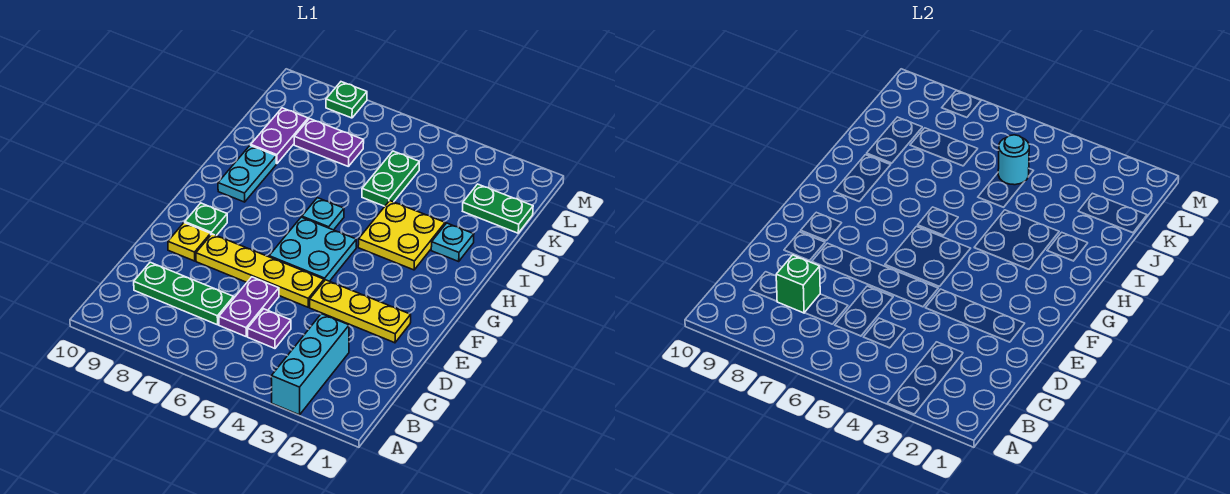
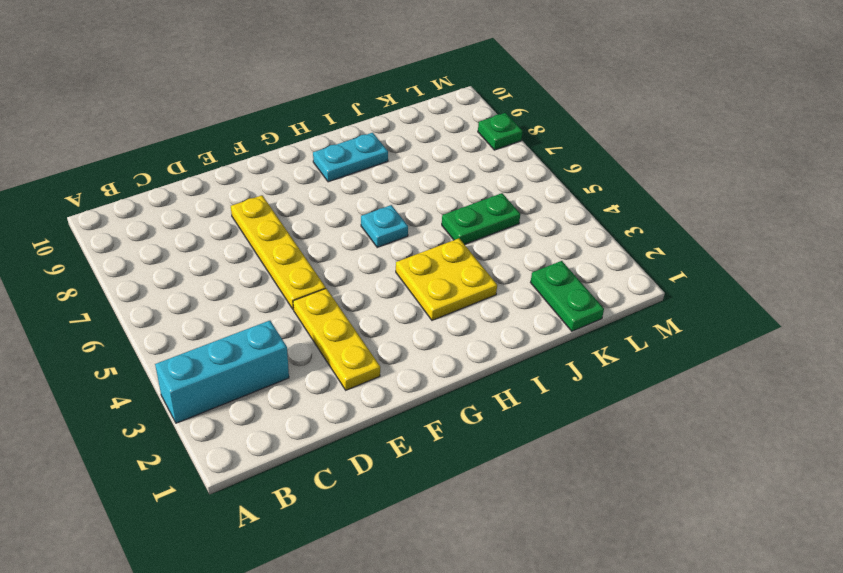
none -> purple plate C5 level 1
none -> purple plate C6:D6 level 1
none -> green plate C7:C9 level 1

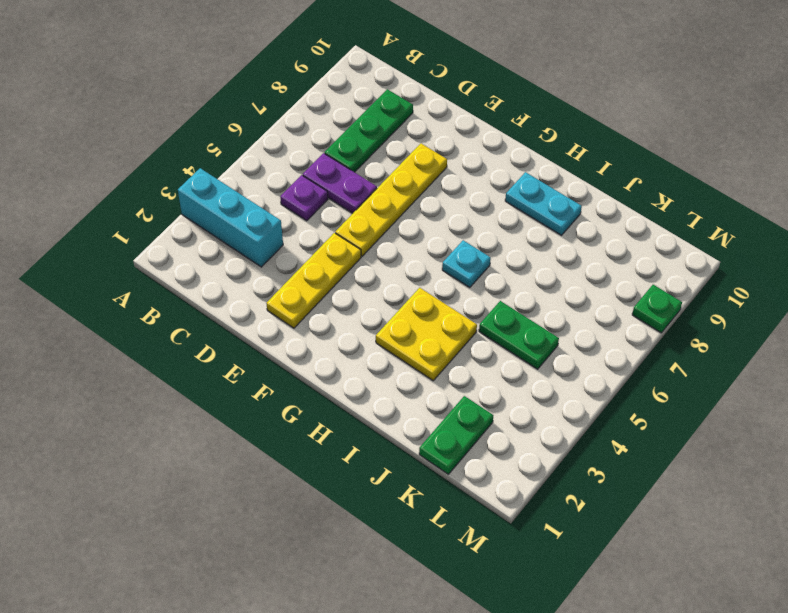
none -> yellow plate E9 level 1
none -> cyan plate F5:G6 level 1
none -> green plate F9 level 1

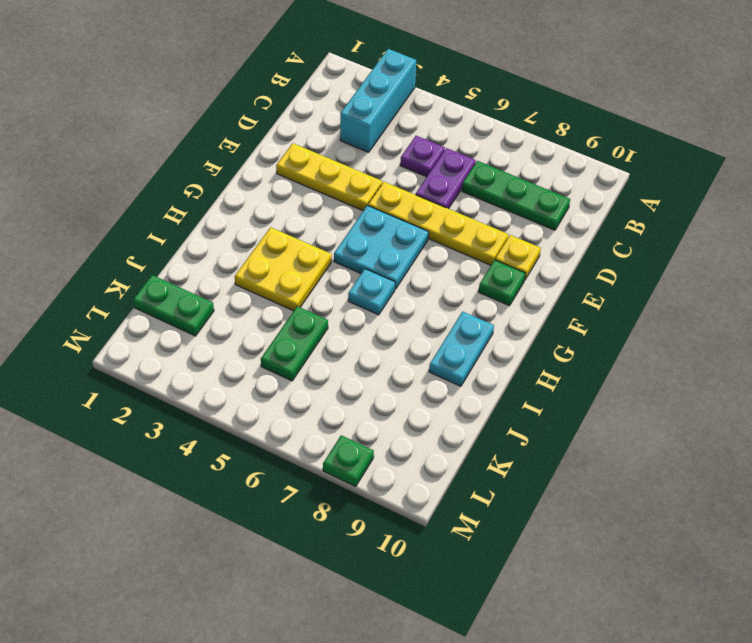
none -> cyan plate I2 level 1
none -> purple plate J9:K9 level 1
none -> purple plate K7:K8 level 1

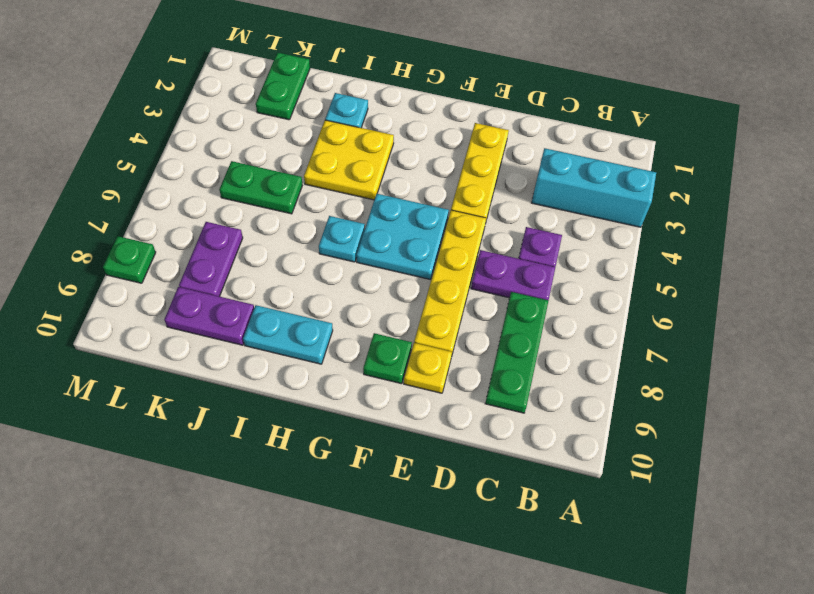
none -> green brick C8 level 2
none -> cyan round brick K5 level 2

